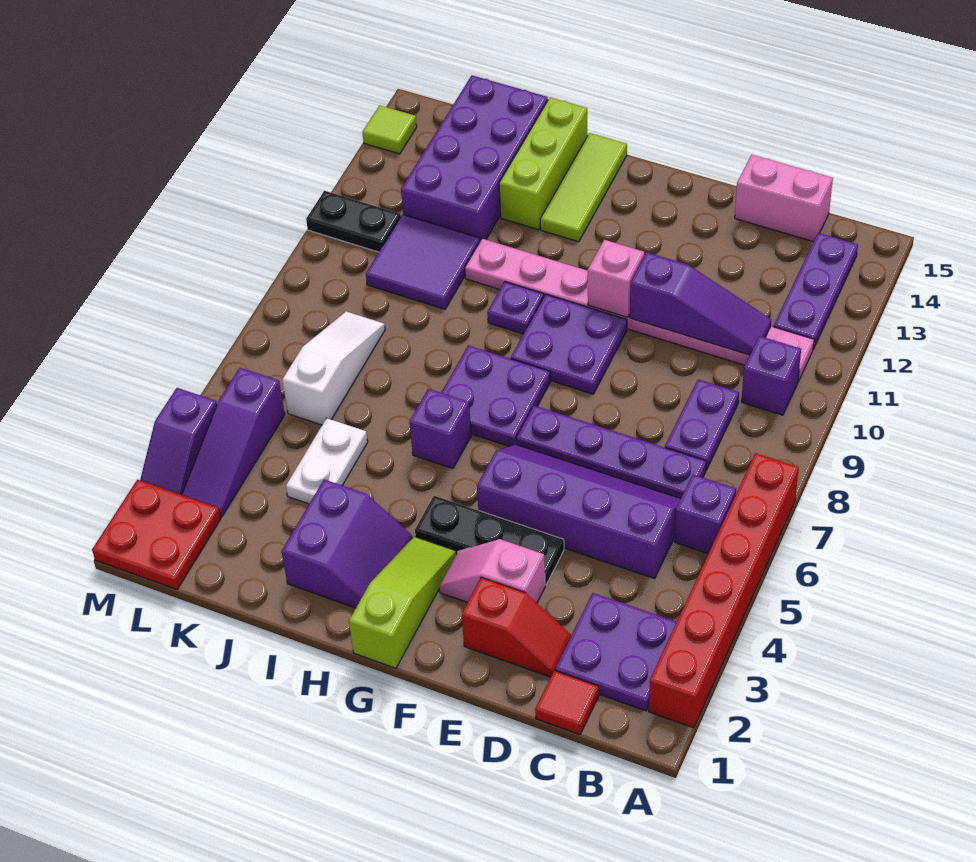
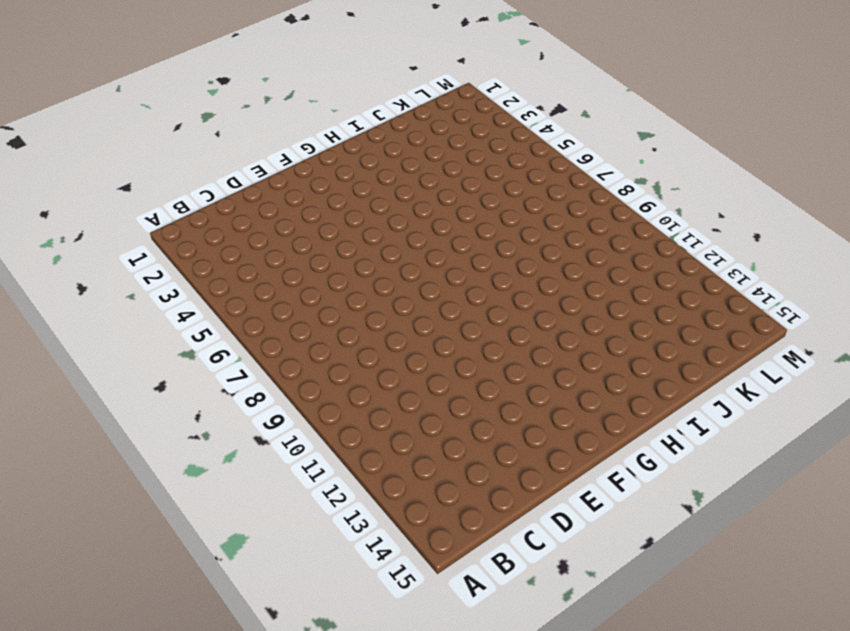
none -> red brick A2:A7 level 1
none -> purple plate B2:C3 level 1
none -> purple brick B6 level 1
none -> purple brick B10 level 1

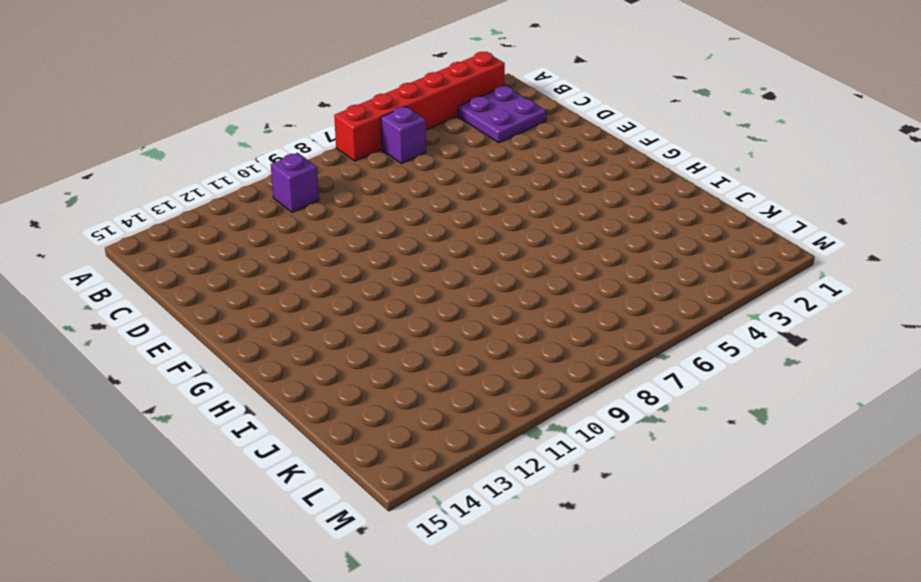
none -> pink plate B11:I11 level 1
none -> purple plate B12:B14 level 1
none -> red tile C1 level 1
none -> purple slope C5:F6 level 1 top 5

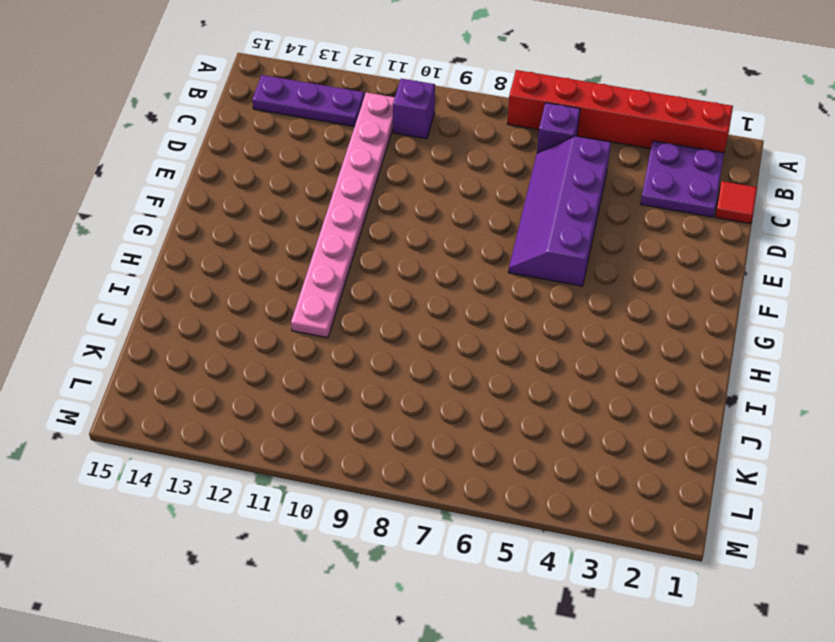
none -> purple plate C7:F7 level 1
none -> purple plate C8:C9 level 1
none -> pink brick C15:D15 level 1
none -> red slope D2:E2 level 1 top E

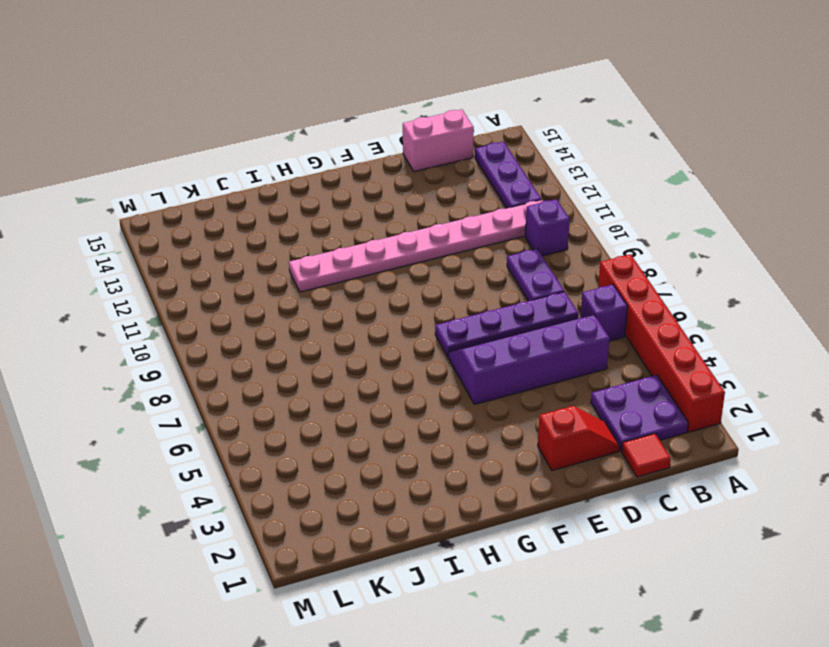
none -> pink slope E3:F3 level 1 top E
none -> black plate E4:G4 level 1
none -> purple plate F9:G10 level 1
none -> lime slope G1:G3 level 1 top 1

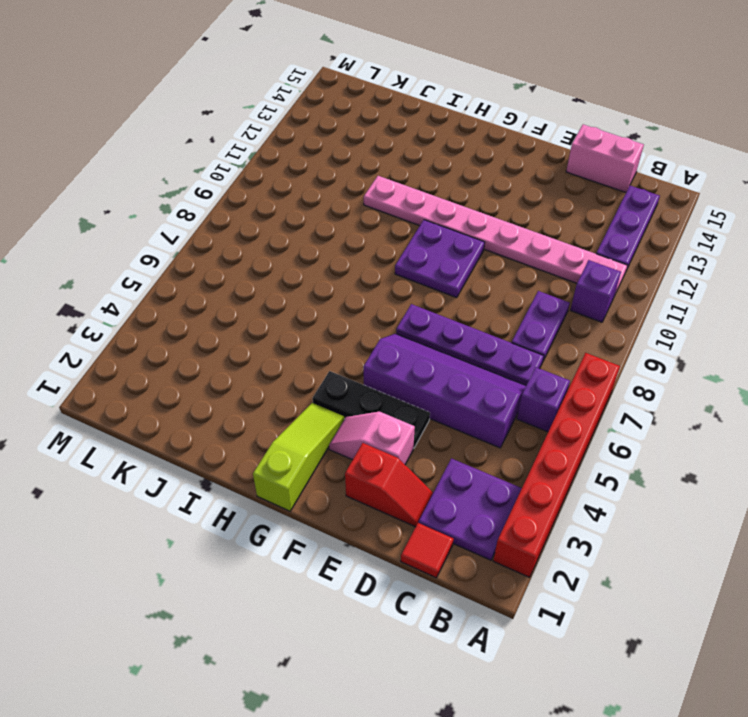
none -> purple plate G7:H8 level 1
none -> purple slope H2:I3 level 1 top I
none -> purple brick H6 level 1
none -> purple plate H10 level 1

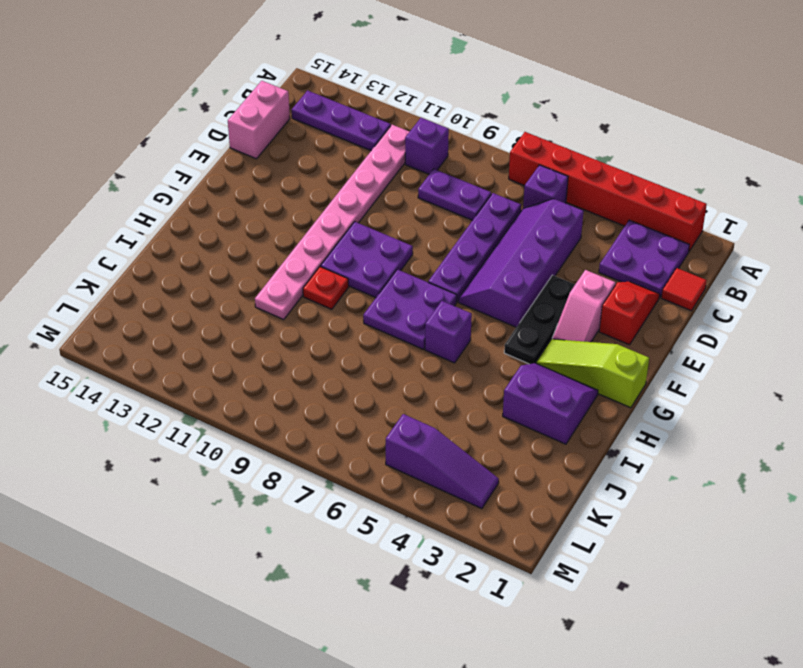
red plate H10 level 1 -> purple plate H10 level 1
none -> lime tile H13:H15 level 1
none -> lime brick I13:I15 level 1
none -> white plate J4:J5 level 1
none -> purple tile J10:K11 level 1

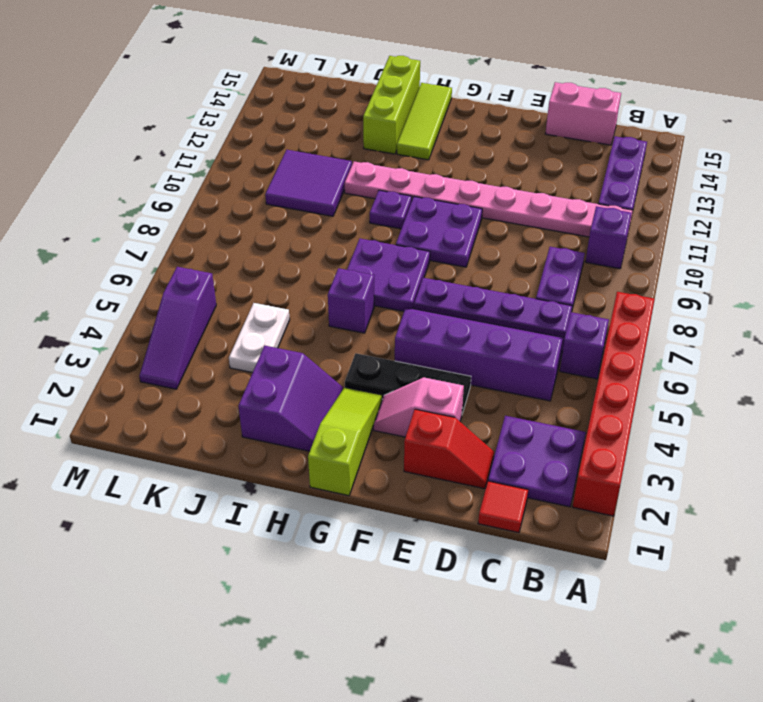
none -> purple brick J12:K15 level 1
none -> white slope K6:K8 level 1 top 6
none -> red plate L1:M2 level 1
none -> black plate L11:M11 level 1

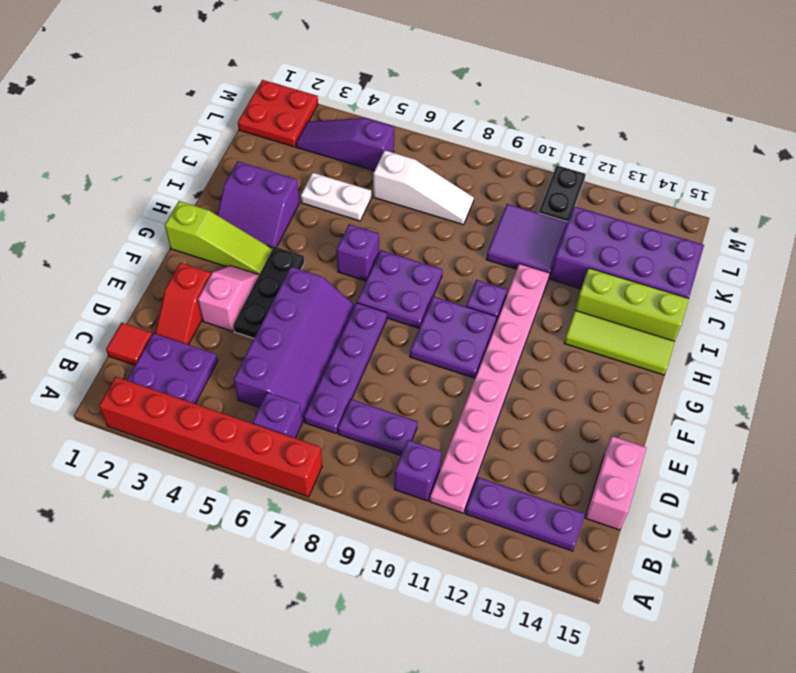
none -> purple slope M3:M4 level 1 top 4
none -> lime tile M14 level 1
none -> purple slope C11:E11 level 2 top E
none -> pink brick F11 level 2

